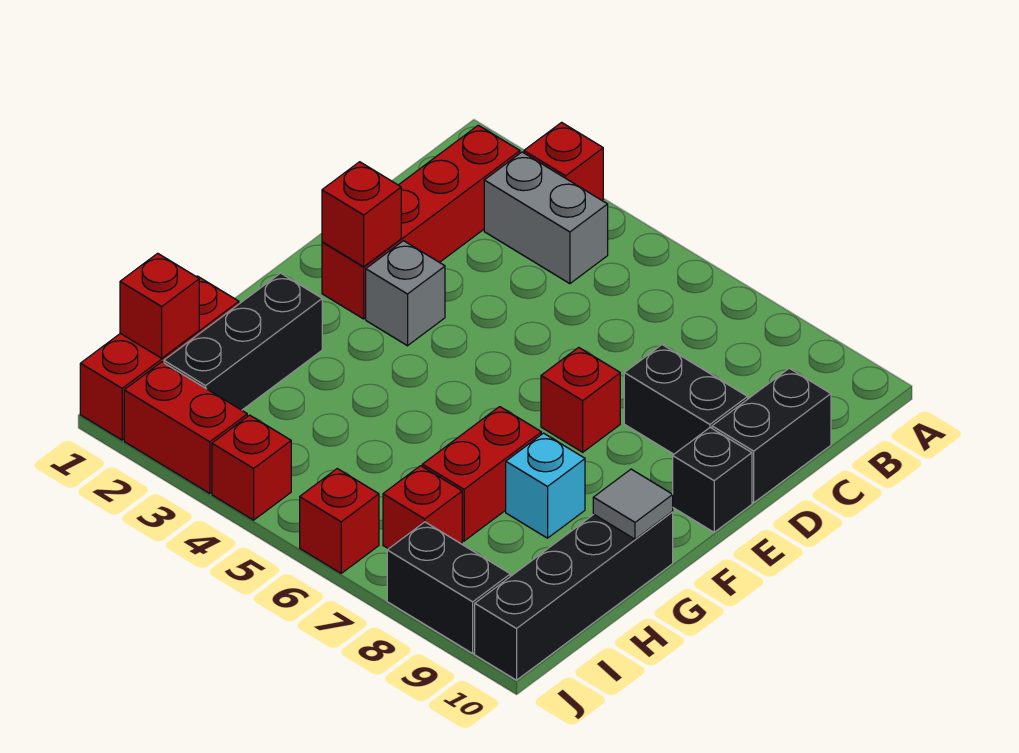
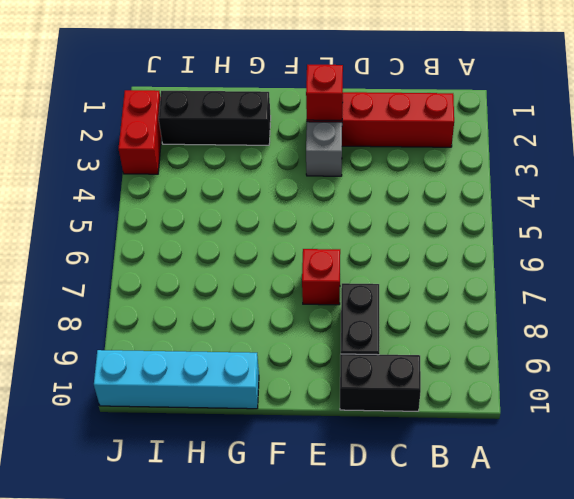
cyan brick G10:J10 level 1 -> black brick G10:J10 level 1
none -> red brick A3 level 1
none -> grey brick B3:B4 level 1
none -> black brick E10 level 1

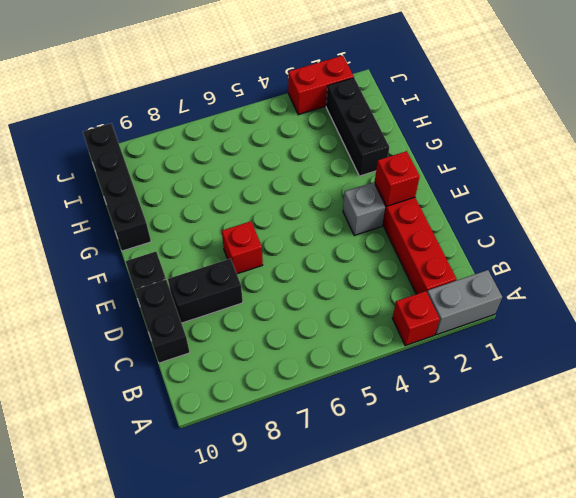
grey brick A1:A2 level 1 -> grey brick B3:B4 level 1
none -> red brick G7:H7 level 1
none -> cyan brick G8 level 1
none -> red brick H1:J1 level 1

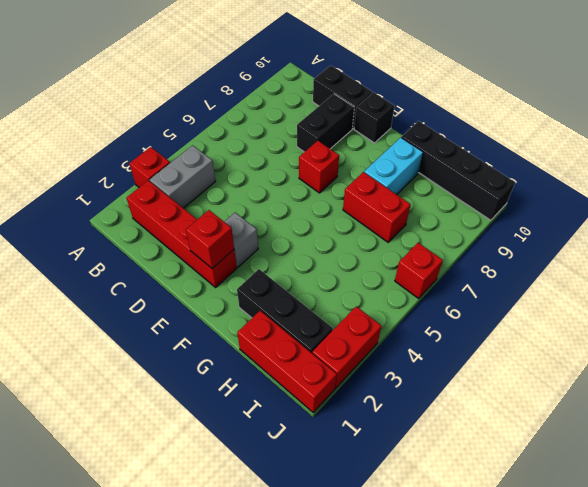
cyan brick G8:G9 level 1 -> cyan brick G8 level 1
none -> red brick I7 level 1
none -> red brick J4 level 1
none -> black brick J8:J9 level 1

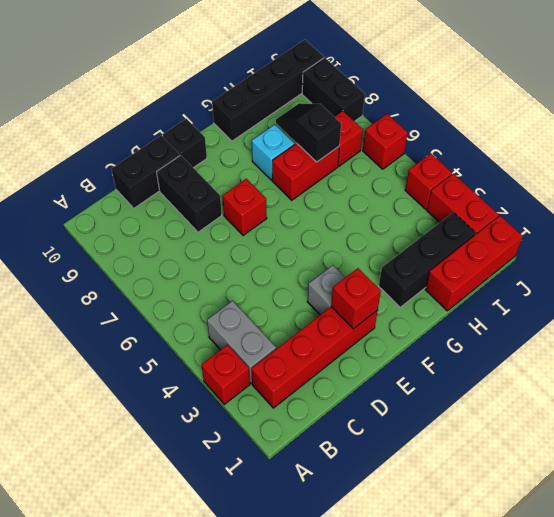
black slope H7:H8 level 2 top 7 -> none
none -> grey tile G10 level 2
none -> red brick I1 level 2

